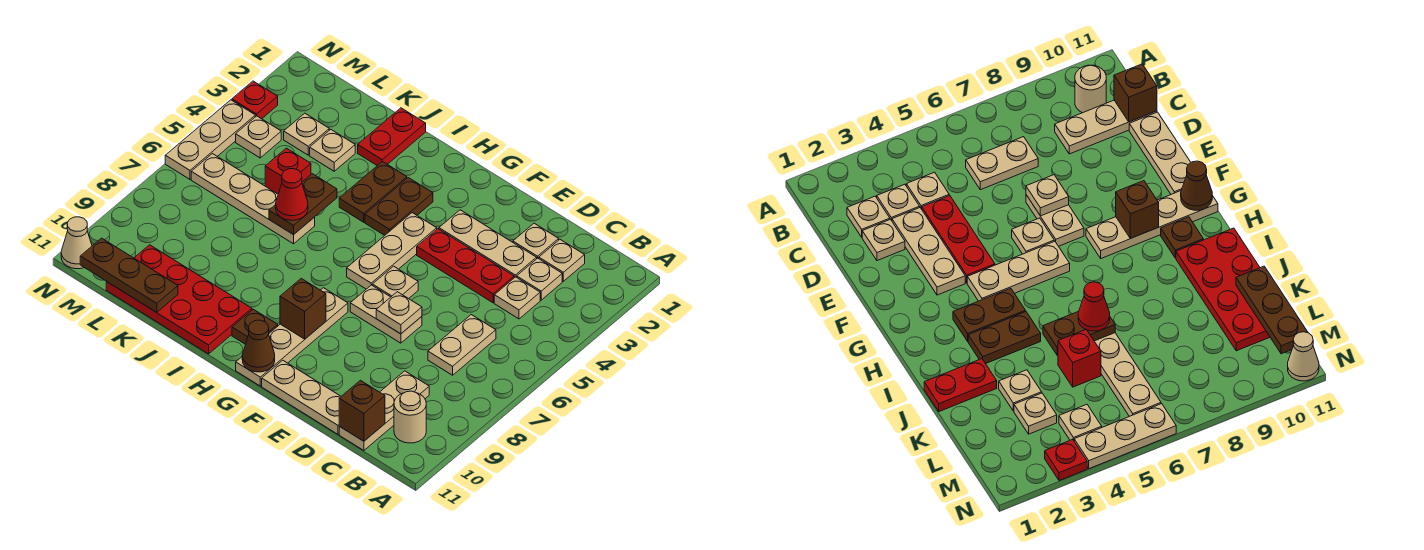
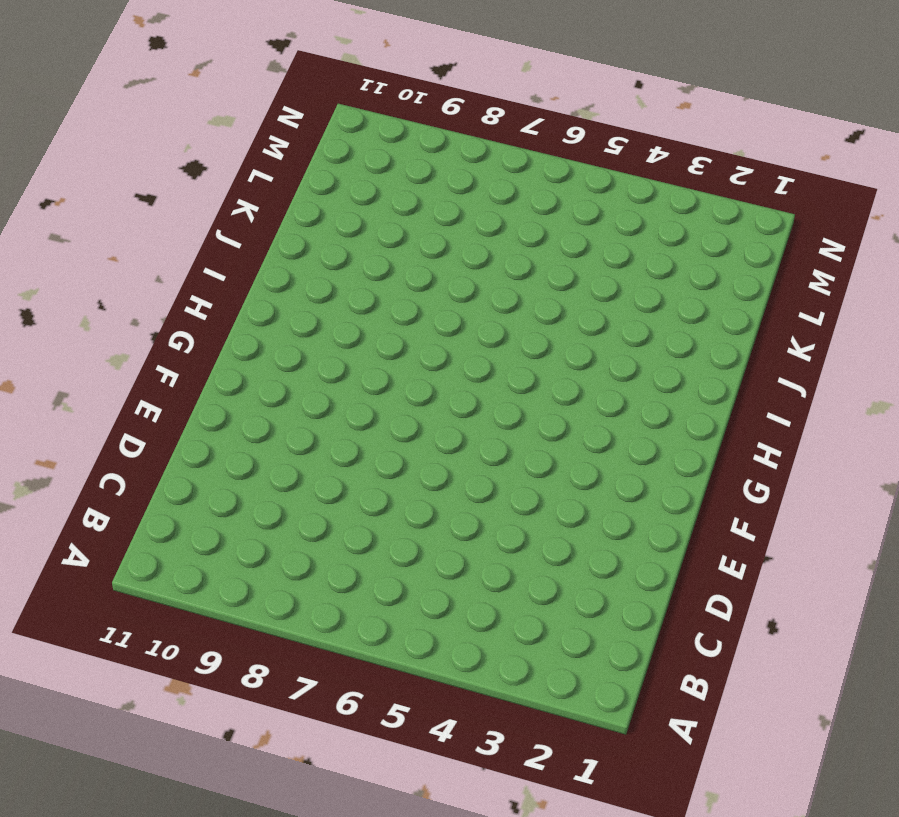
none -> tan round brick B10 level 1
none -> tan plate C2 level 1
none -> tan plate C3 level 1
none -> tan plate C4 level 1

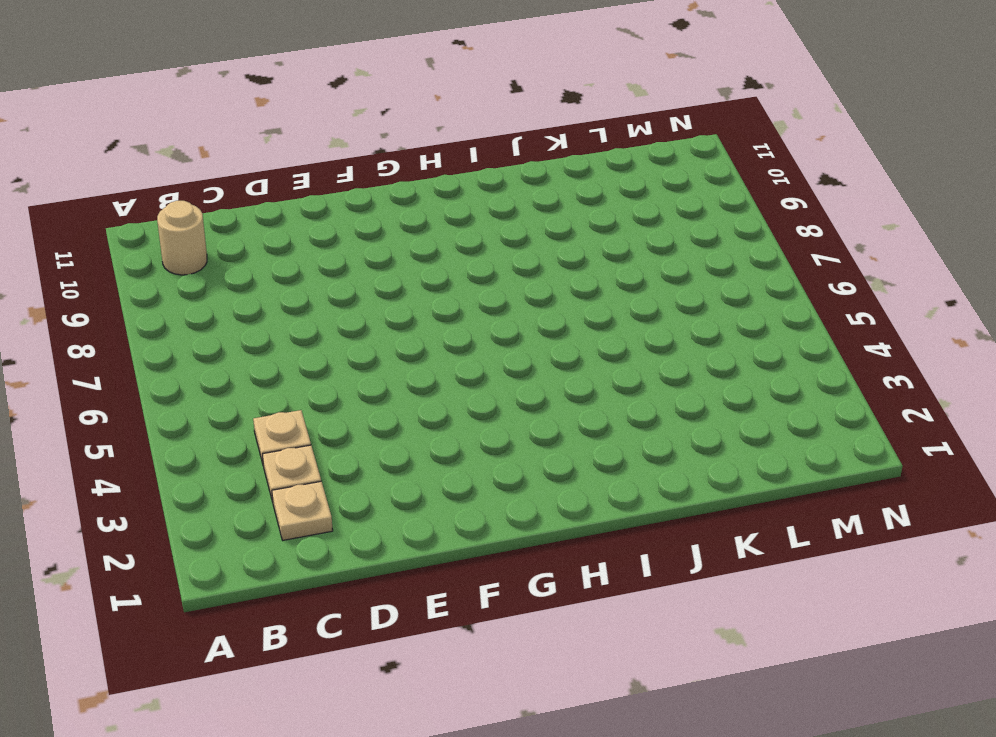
none -> tan plate C6:C7 level 1
none -> tan plate C9:C11 level 1
none -> tan plate D2 level 1
none -> tan plate D3:F3 level 1

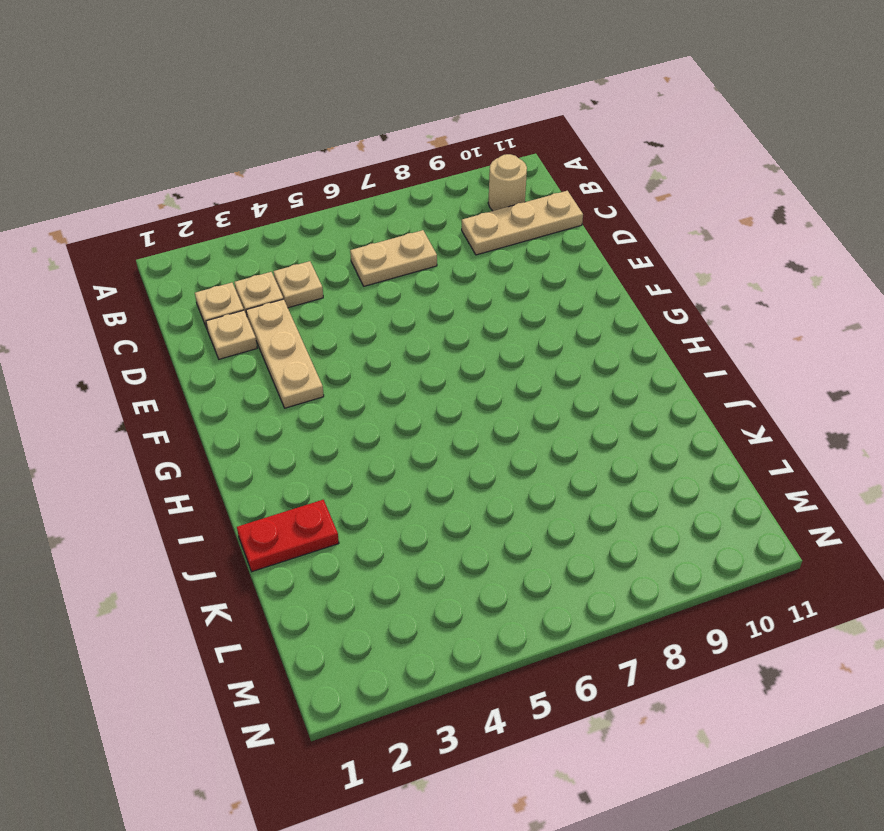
none -> red plate D4:F4 level 1
none -> tan plate D11:F11 level 1
none -> tan plate E7:F7 level 1
none -> tan plate F6 level 1

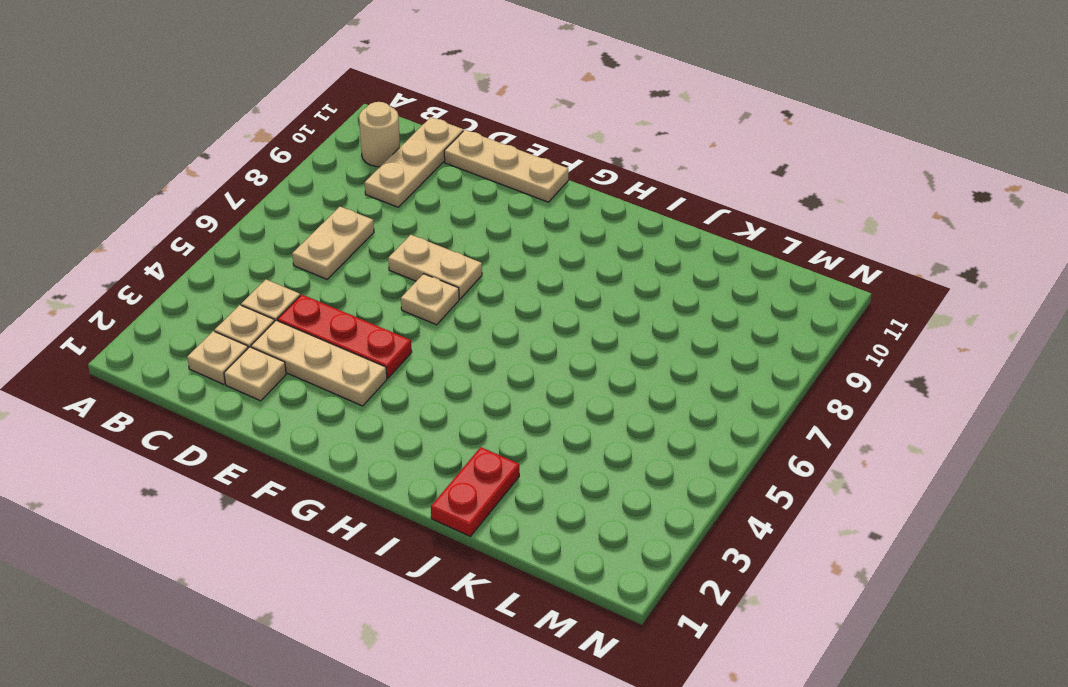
none -> tan plate G4:G6 level 1
none -> tan plate G8:G11 level 1
none -> brown plate H3:H4 level 1
none -> brown plate H10 level 1

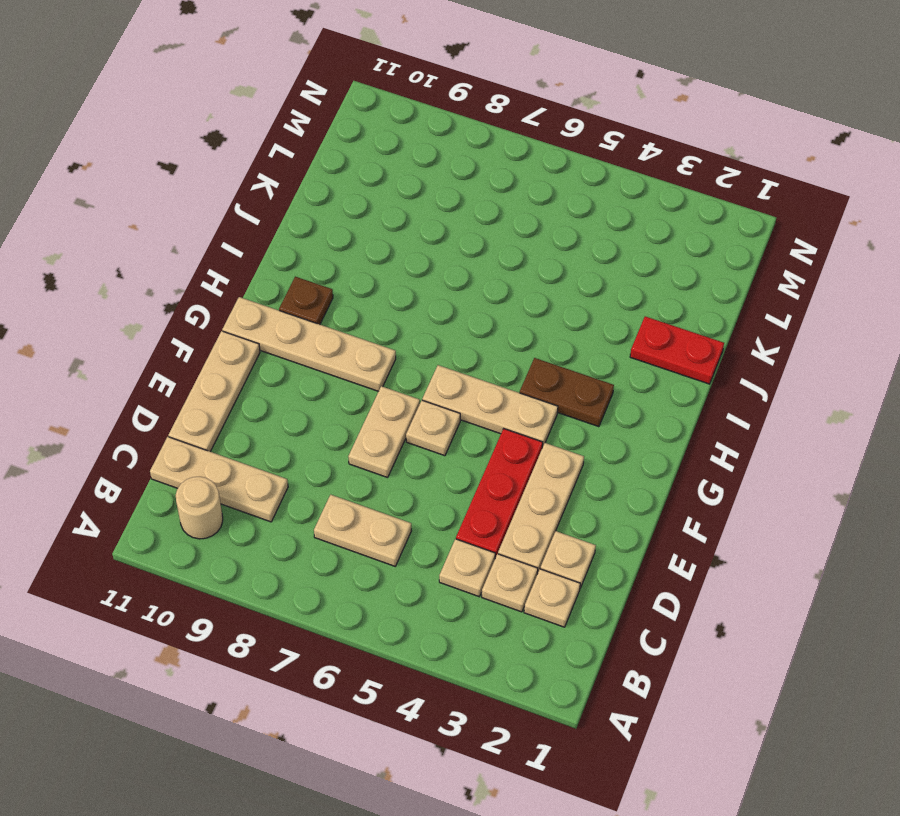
none -> brown plate I3:I4 level 1
none -> red plate I10:L11 level 1
none -> tan plate J6:M6 level 1
none -> tan plate K3 level 1

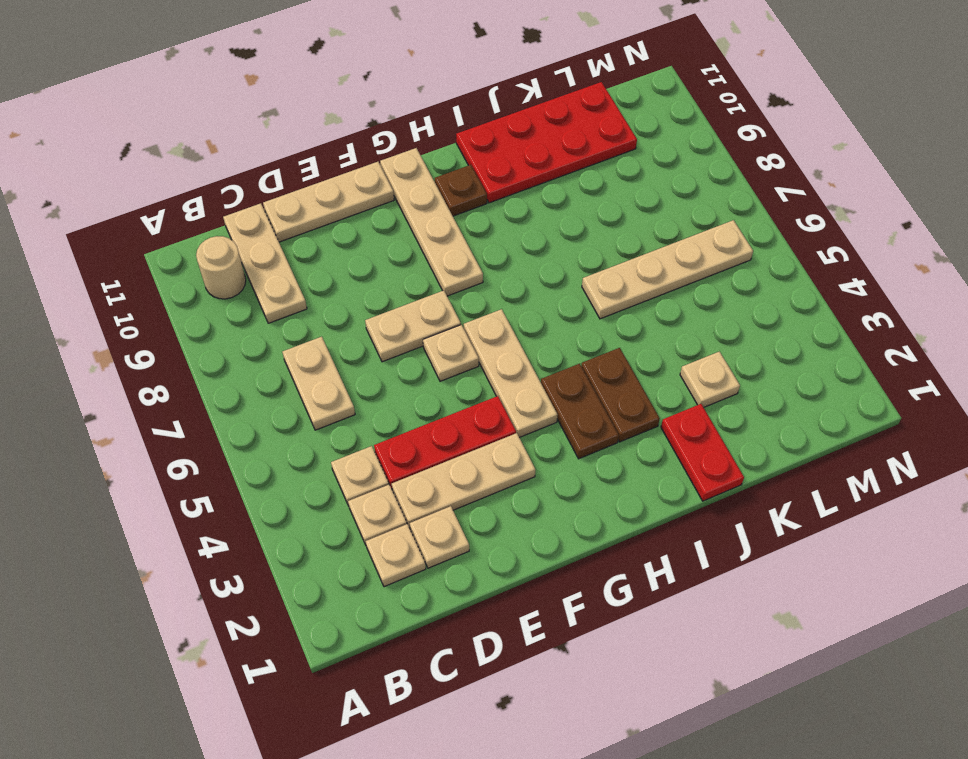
none -> red brick K5 level 1
none -> tan plate L3 level 1
none -> tan plate M4 level 1
none -> red plate N3 level 1

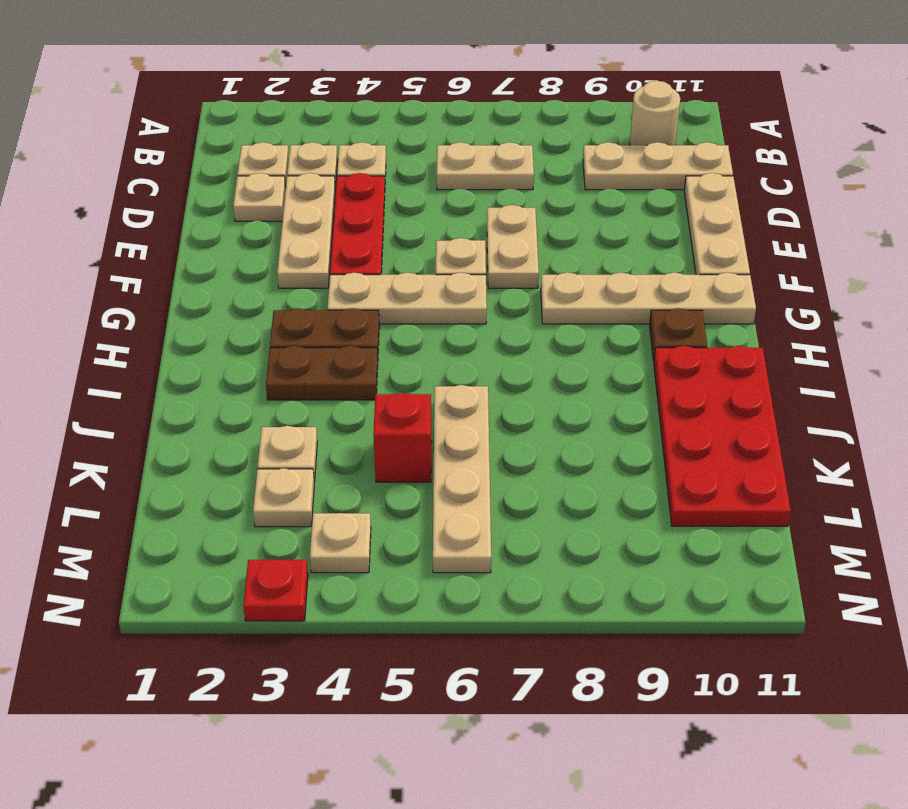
none -> red plate J1:J2 level 1
none -> tan plate N4:N6 level 1
none -> tan cone N11 level 1
none -> brown brick C11 level 2

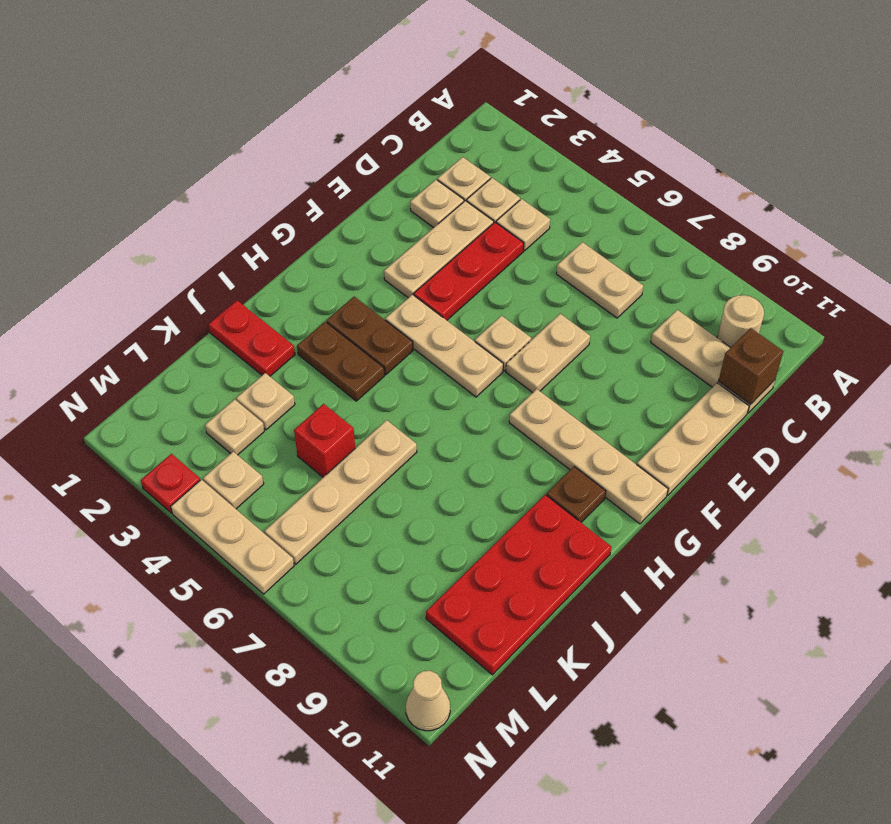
none -> tan plate E7 level 2
none -> brown brick G9 level 2
none -> brown cone G11 level 2
none -> brown plate J5:J6 level 2

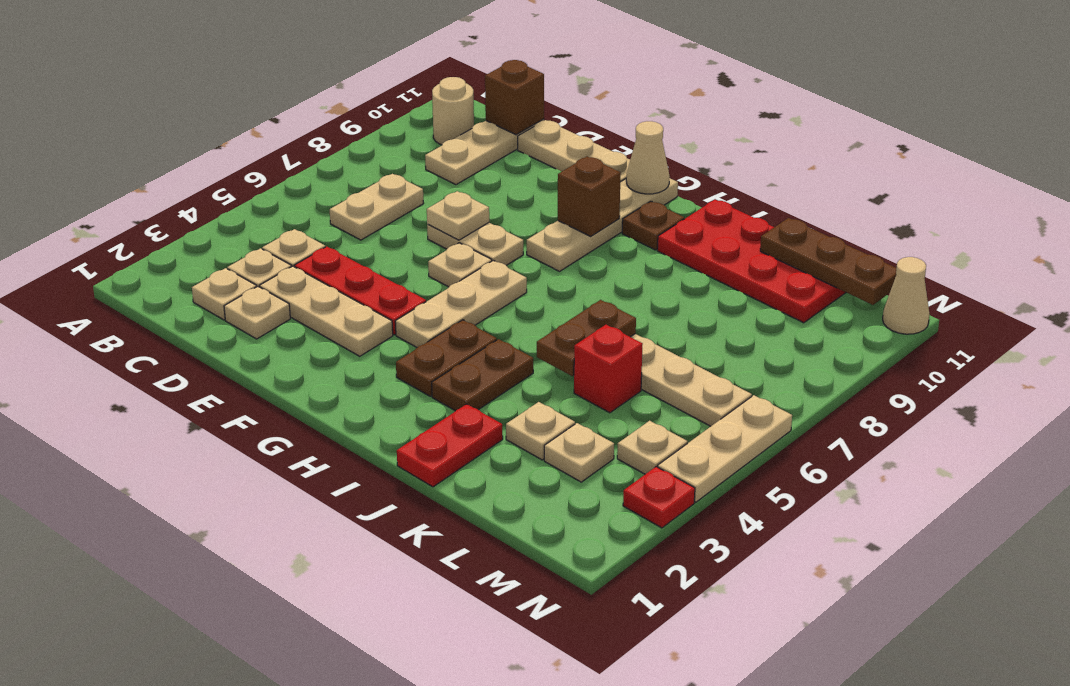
tan cone G11 level 2 -> brown cone G11 level 2
none -> red cone J6 level 3

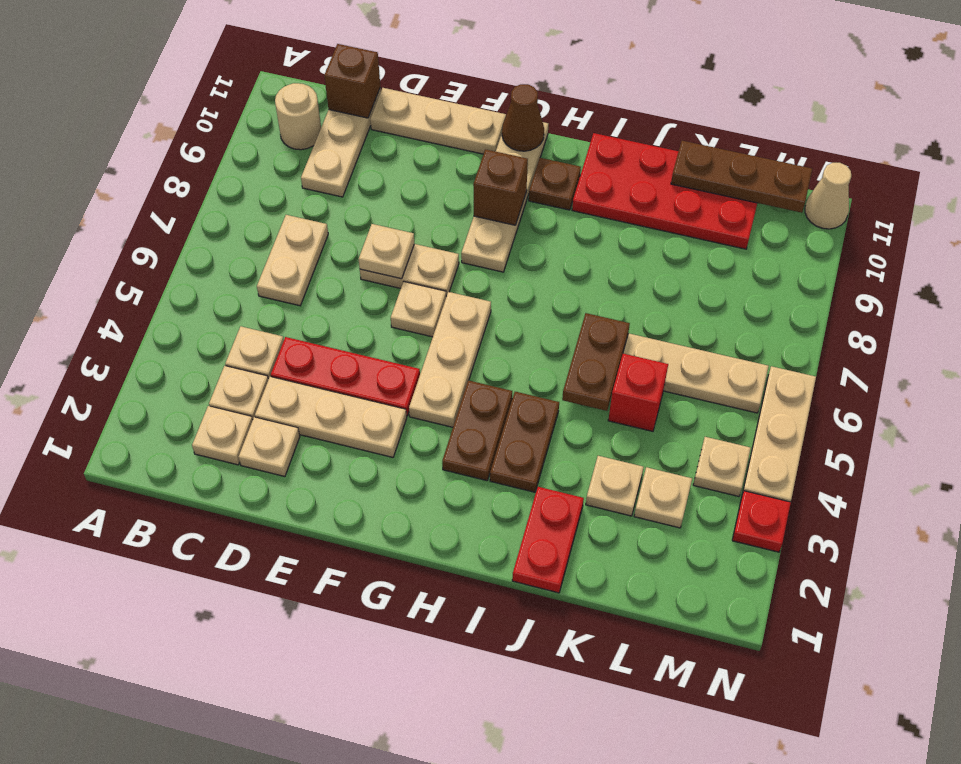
none -> red cone J6 level 3

